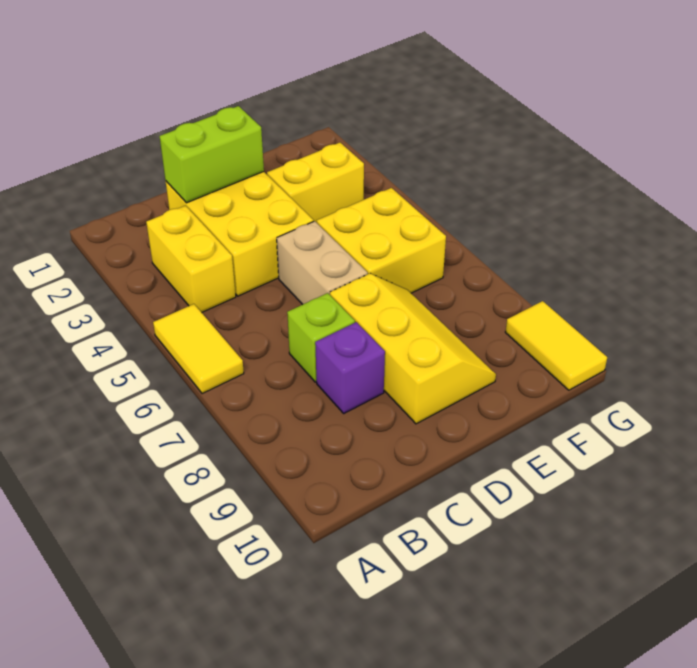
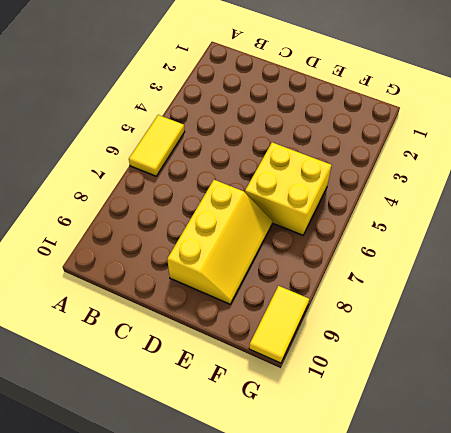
none -> yellow brick B3:B4 level 1
none -> yellow brick C2:D4 level 1

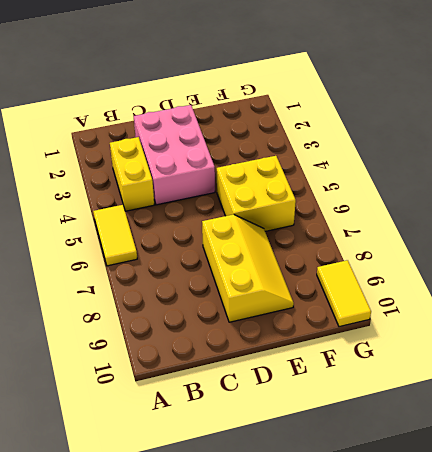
pink brick C2:D4 level 1 -> yellow brick C2:D4 level 1
none -> lime brick C7 level 1
none -> purple brick C8 level 1

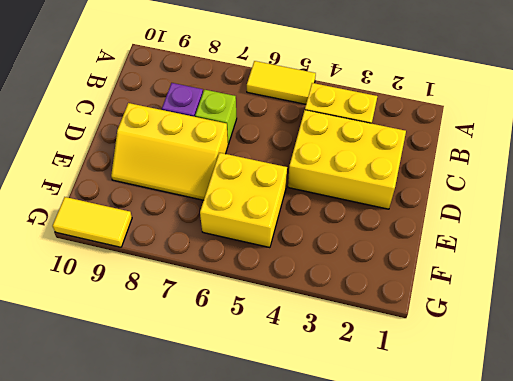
none -> tan brick D5:D6 level 1
none -> yellow brick E3:F3 level 1

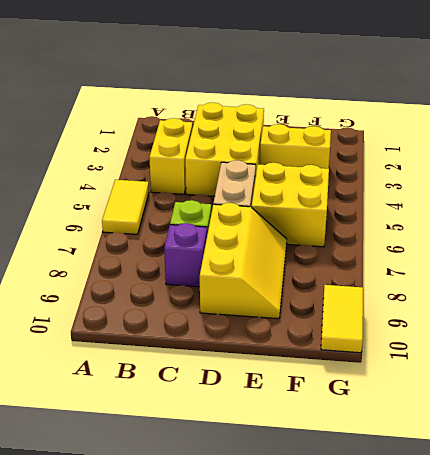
none -> lime brick C2:D2 level 2

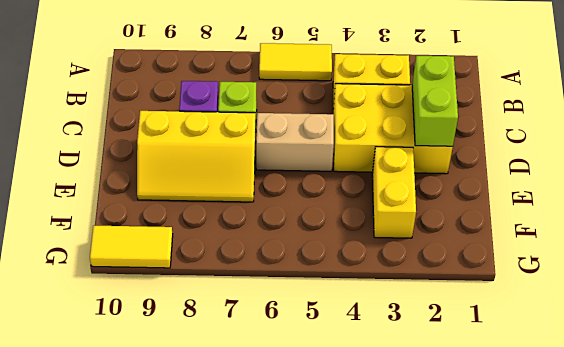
none -> yellow brick E5:F6 level 1

